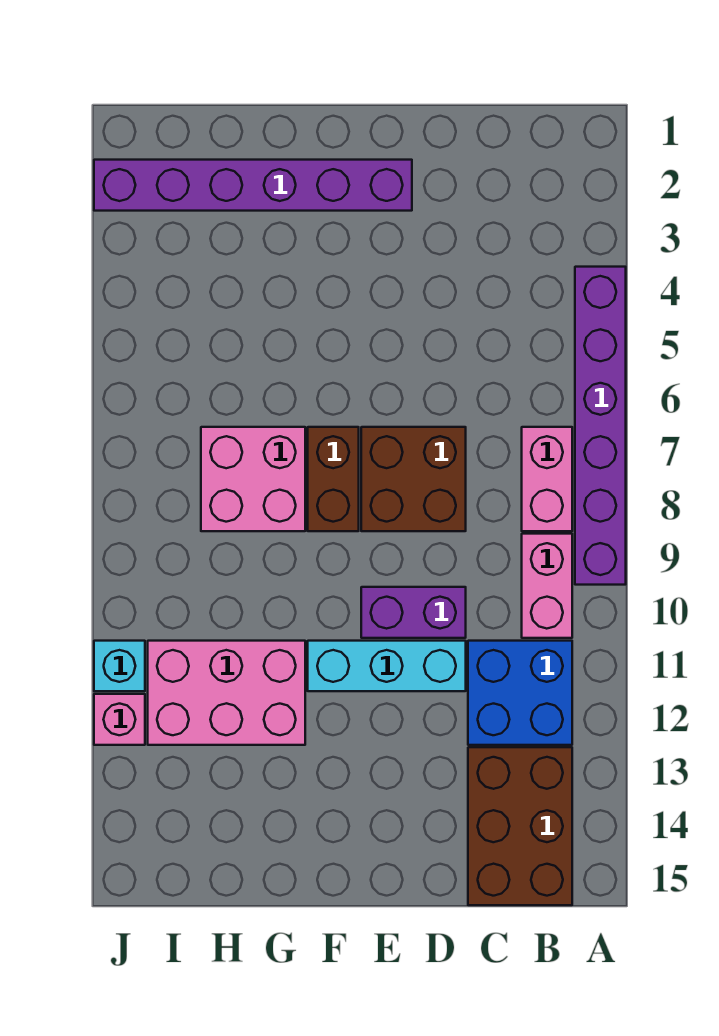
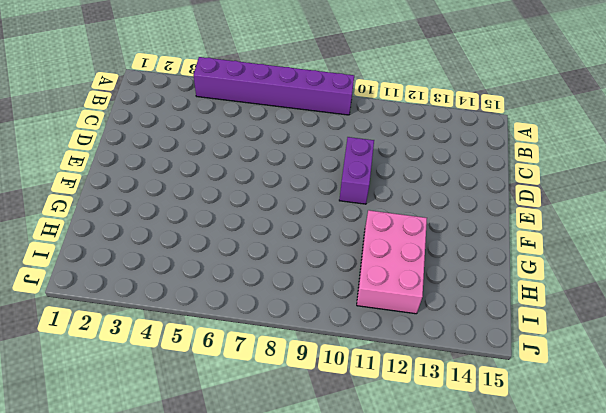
none -> pink brick B7:B8 level 1
none -> pink brick B9:B10 level 1
none -> blue brick B11:C12 level 1

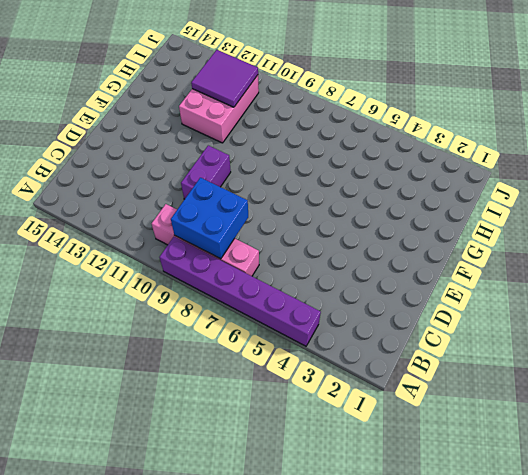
blue brick B8:C9 level 2 -> blue brick B11:C12 level 1
purple tile H11:I12 level 2 -> none
none -> brown brick B13:C15 level 1
none -> brown brick D7:E8 level 1
none -> cyan brick D11:F11 level 1

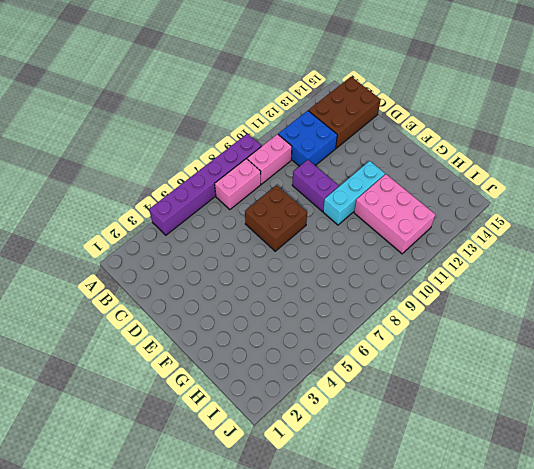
cyan brick F10:F12 level 1 -> cyan brick D11:F11 level 1
none -> purple brick E2:J2 level 1
none -> brown brick F7:F8 level 1
none -> pink brick G7:H8 level 1

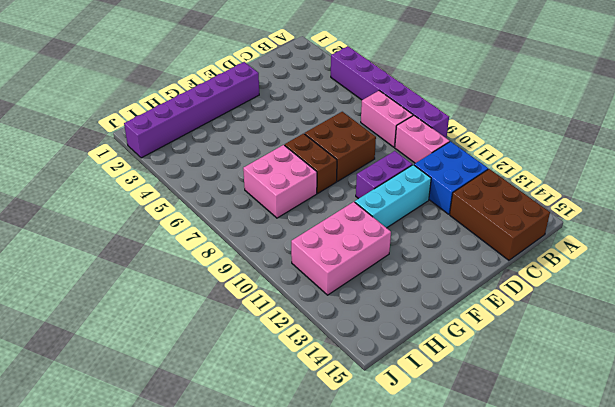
none -> cyan brick J11 level 1
none -> pink brick J12 level 1

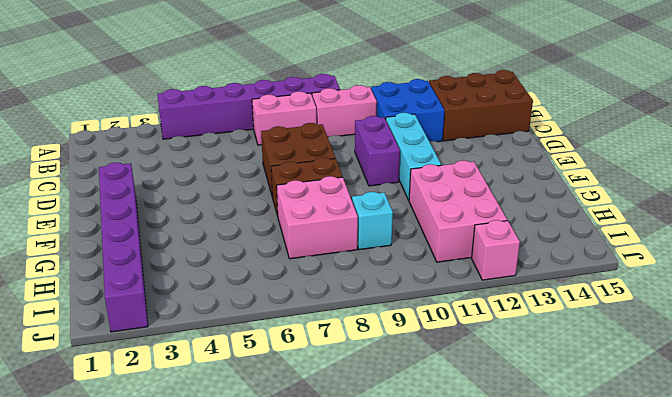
cyan brick H9 level 1 -> cyan brick J11 level 1

